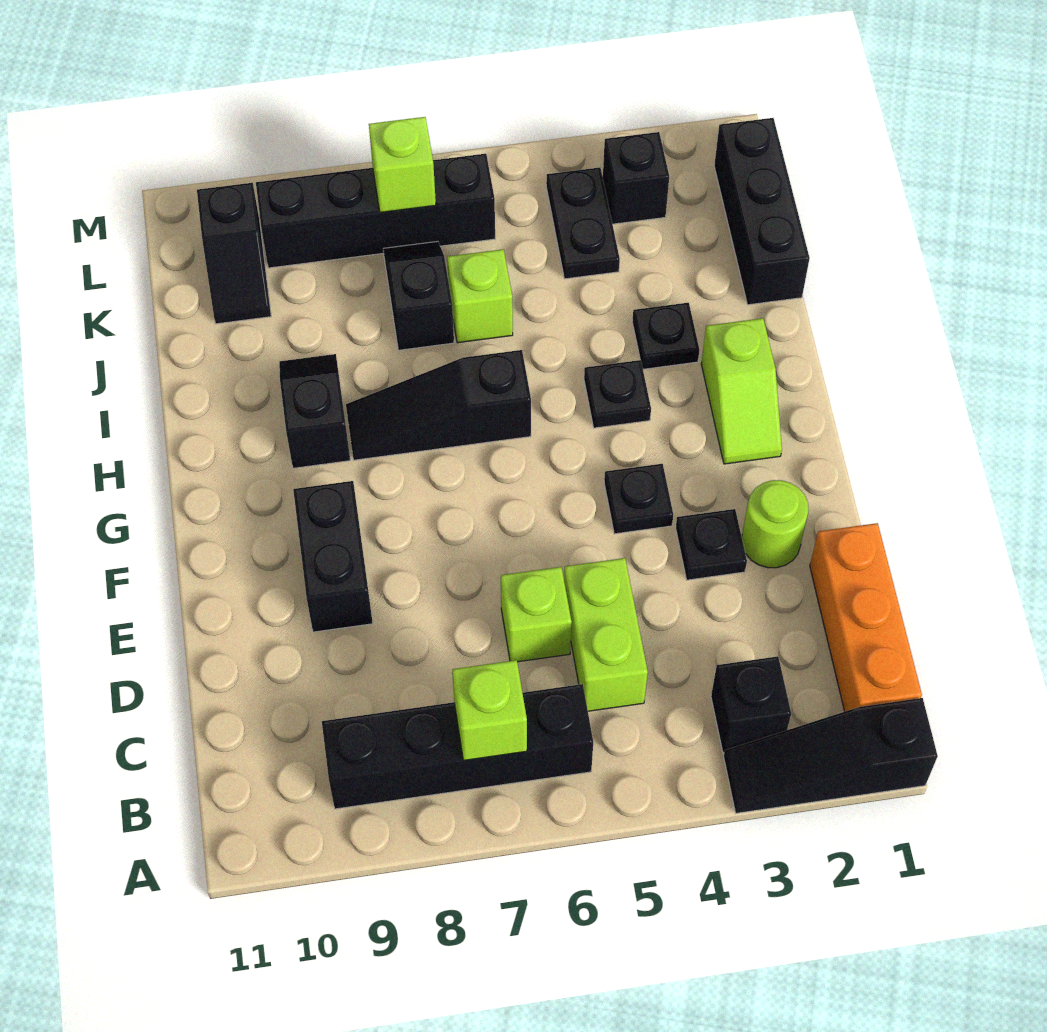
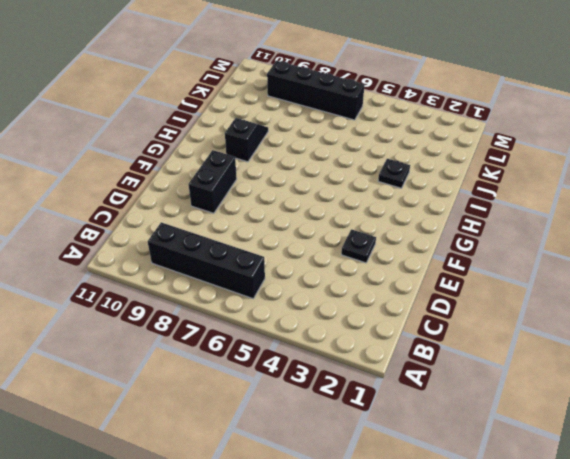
none -> black slope A1:A3 level 1 top 1
none -> orange brick B1:D1 level 1
none -> black brick B3 level 1

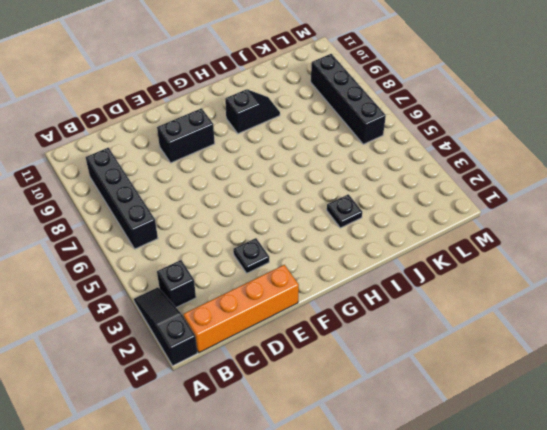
orange brick B1:E1 level 1 -> orange brick B1:D1 level 1
none -> lime brick C5:D5 level 1
none -> lime brick D6 level 1
none -> lime round brick E2 level 1

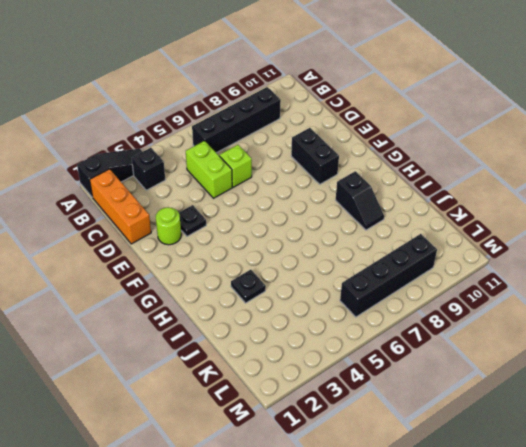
none -> black plate F4 level 1
none -> lime slope G2:H2 level 1 top H
none -> black plate H4 level 1

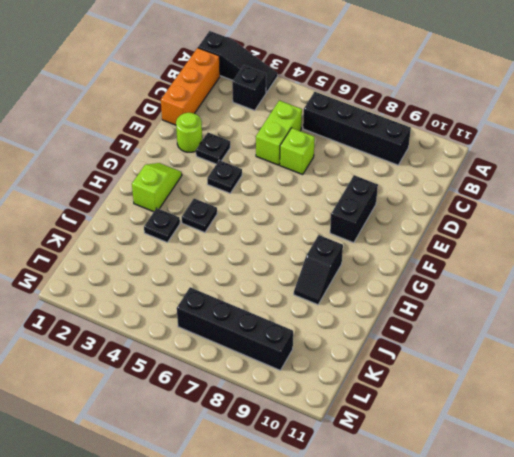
none -> black slope H6:H8 level 1 top 6
none -> black brick J1:L1 level 1
none -> lime brick J6 level 1

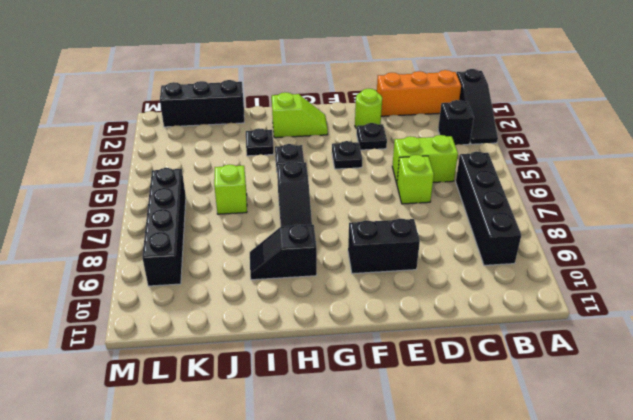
none -> black slope J7:K7 level 1 top J
none -> black plate K4:L4 level 1
none -> black slope K10:L10 level 1 top L

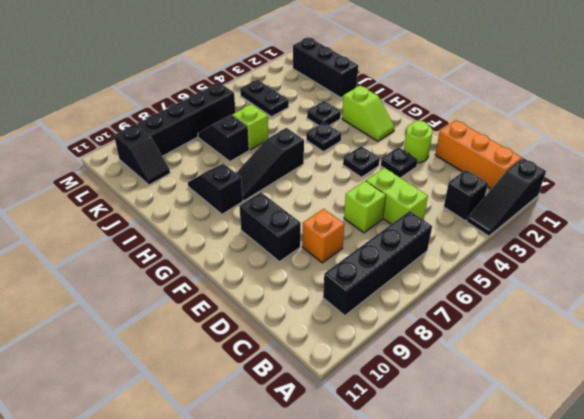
orange brick D8 level 1 -> none
none -> black brick L3 level 1
none -> lime brick B7 level 2
none -> lime brick L7 level 2

